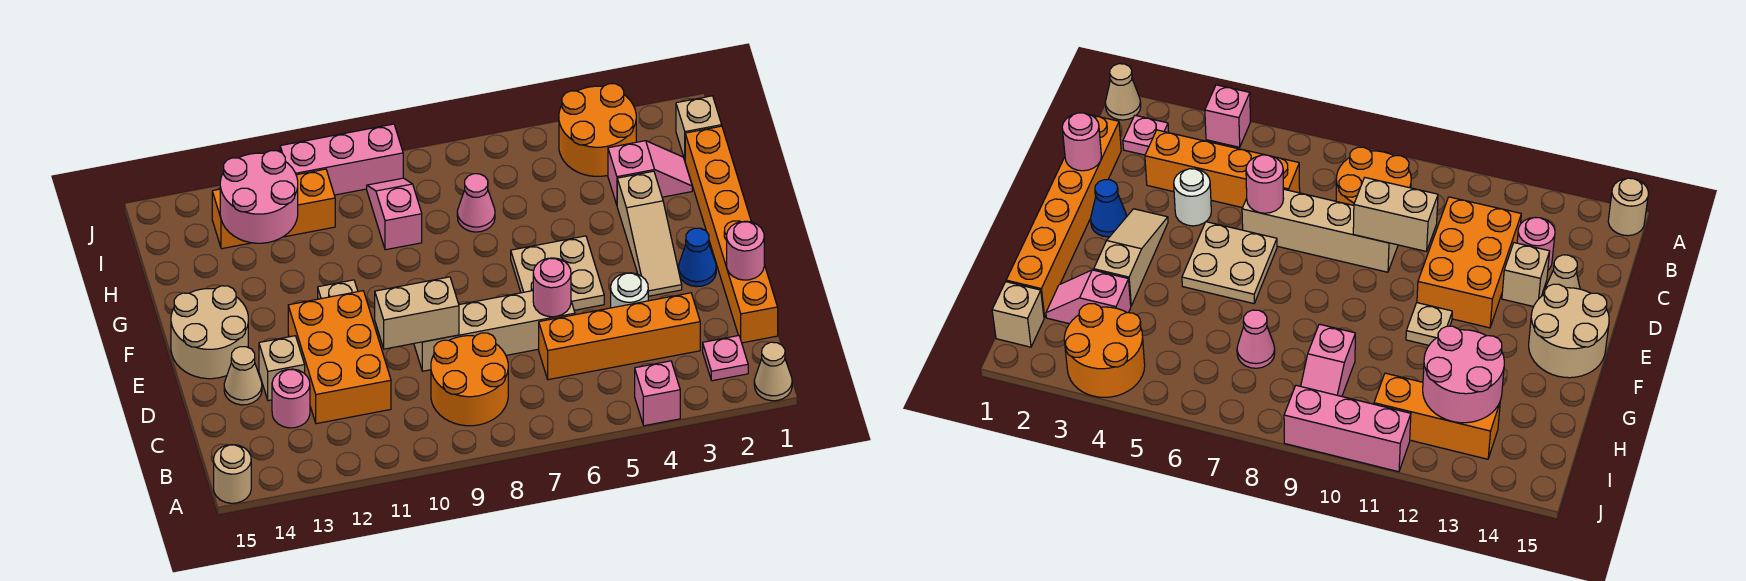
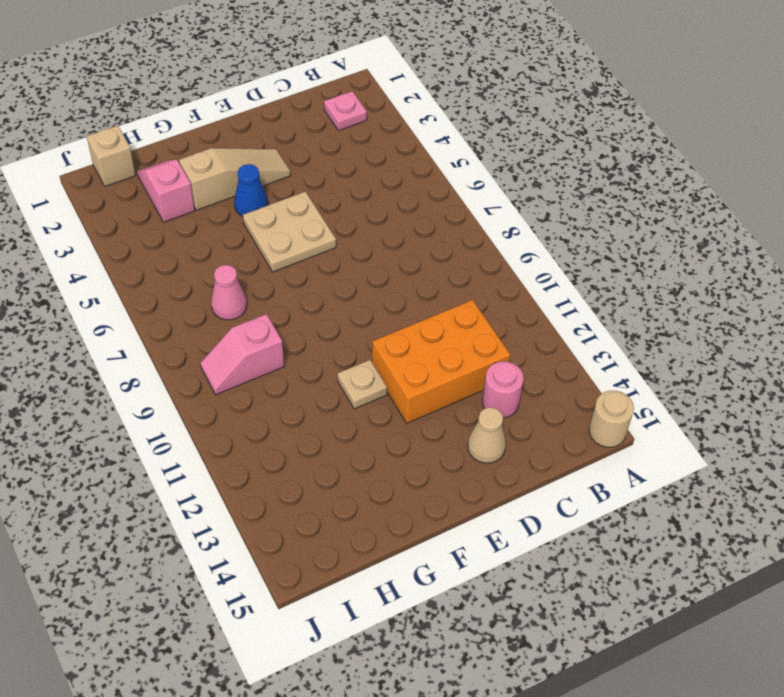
blue cone F4 level 1 -> blue cone E2 level 1
none -> tan cone A1 level 1
none -> pink brick A4 level 1
none -> orange round brick B8:C9 level 1

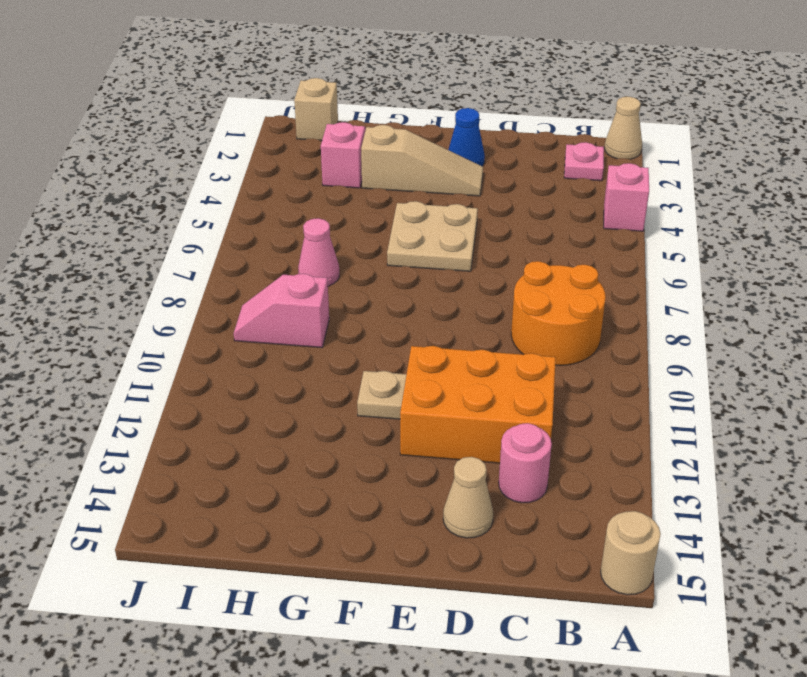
none -> orange brick C1:H1 level 1
none -> orange brick C3:C6 level 1
none -> white round brick D4 level 1

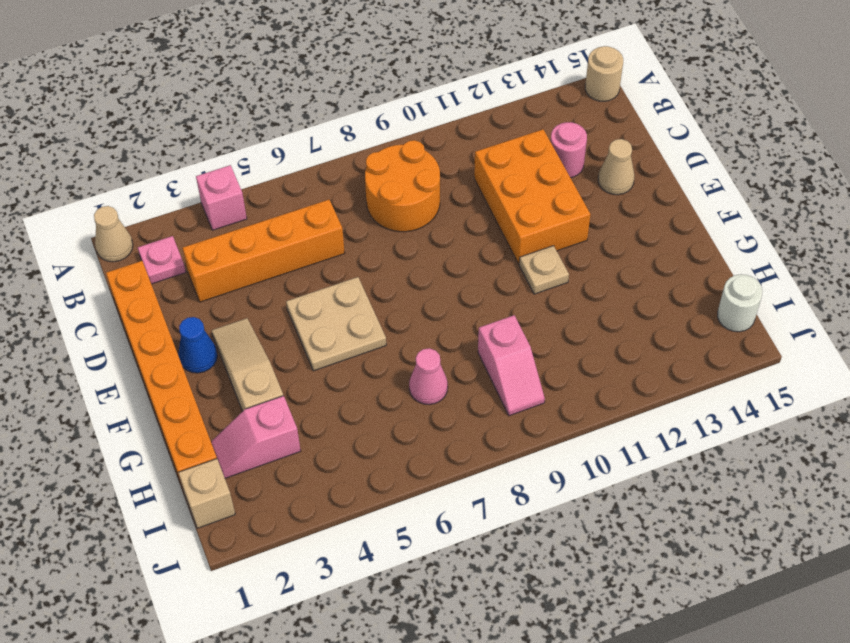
white round brick I15 level 1 -> white round brick D4 level 1
none -> tan brick D6:D9 level 1
none -> tan brick D13 level 1
none -> tan round brick E14:F15 level 1

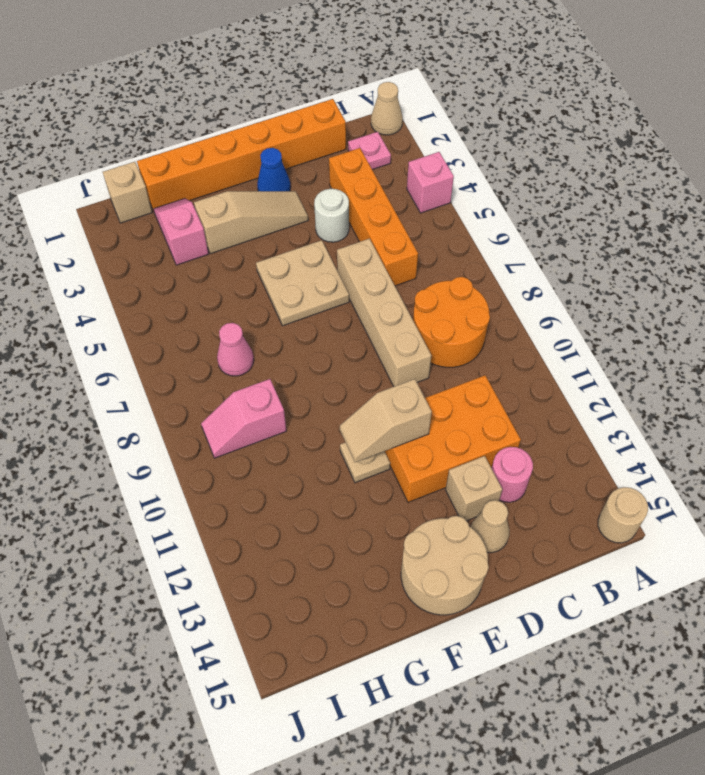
tan slope E11:F11 level 2 top E -> none
none -> orange round brick I3:J4 level 1
none -> orange brick I11:I13 level 1
none -> pink brick J9:J11 level 1

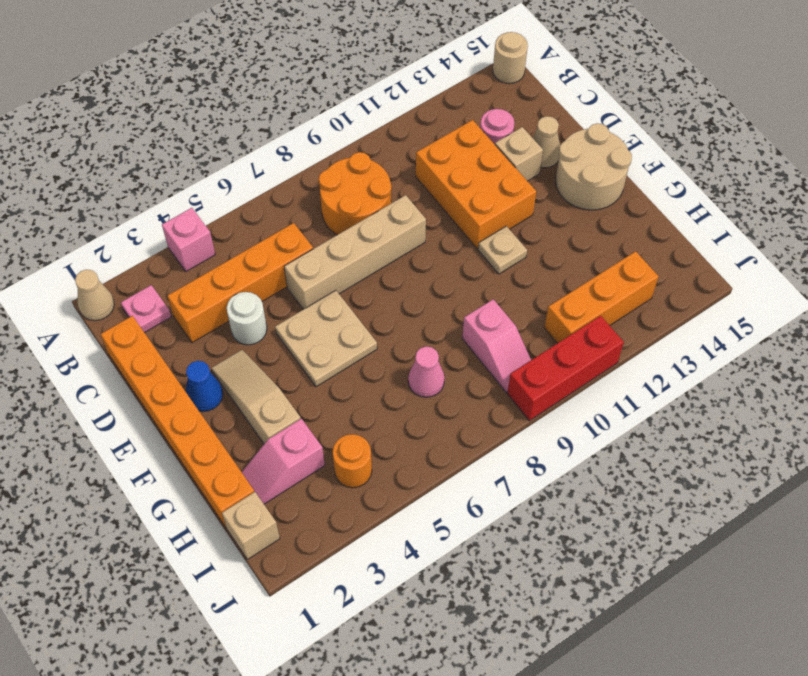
orange round brick I4 level 1 -> orange round brick I3:J4 level 1
red brick J9:J11 level 1 -> pink brick J9:J11 level 1
none -> pink round brick D1 level 2
none -> pink round brick D6 level 2
none -> tan brick D9:D10 level 2

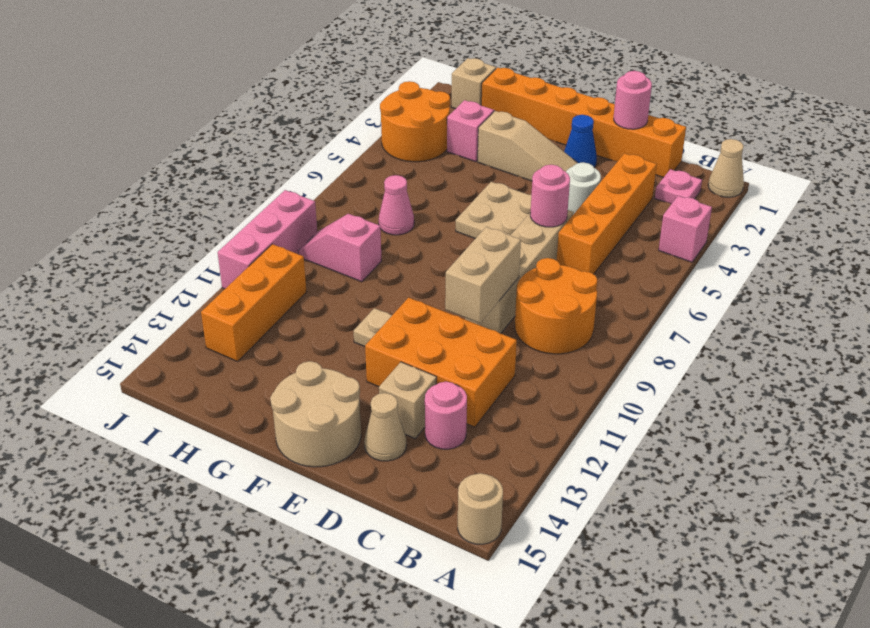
none -> pink round brick H12:I13 level 2

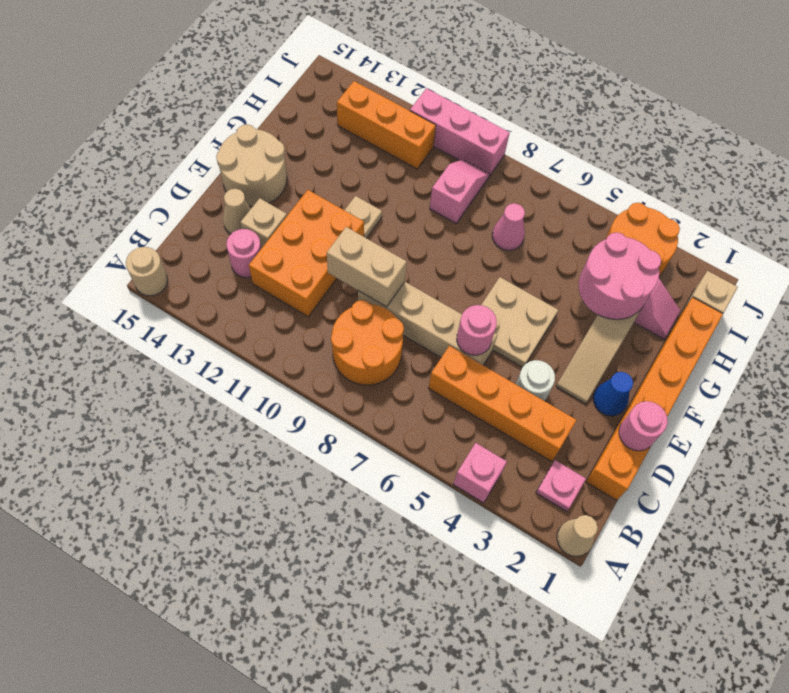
pink round brick G3:H4 level 2 -> pink round brick H12:I13 level 2

